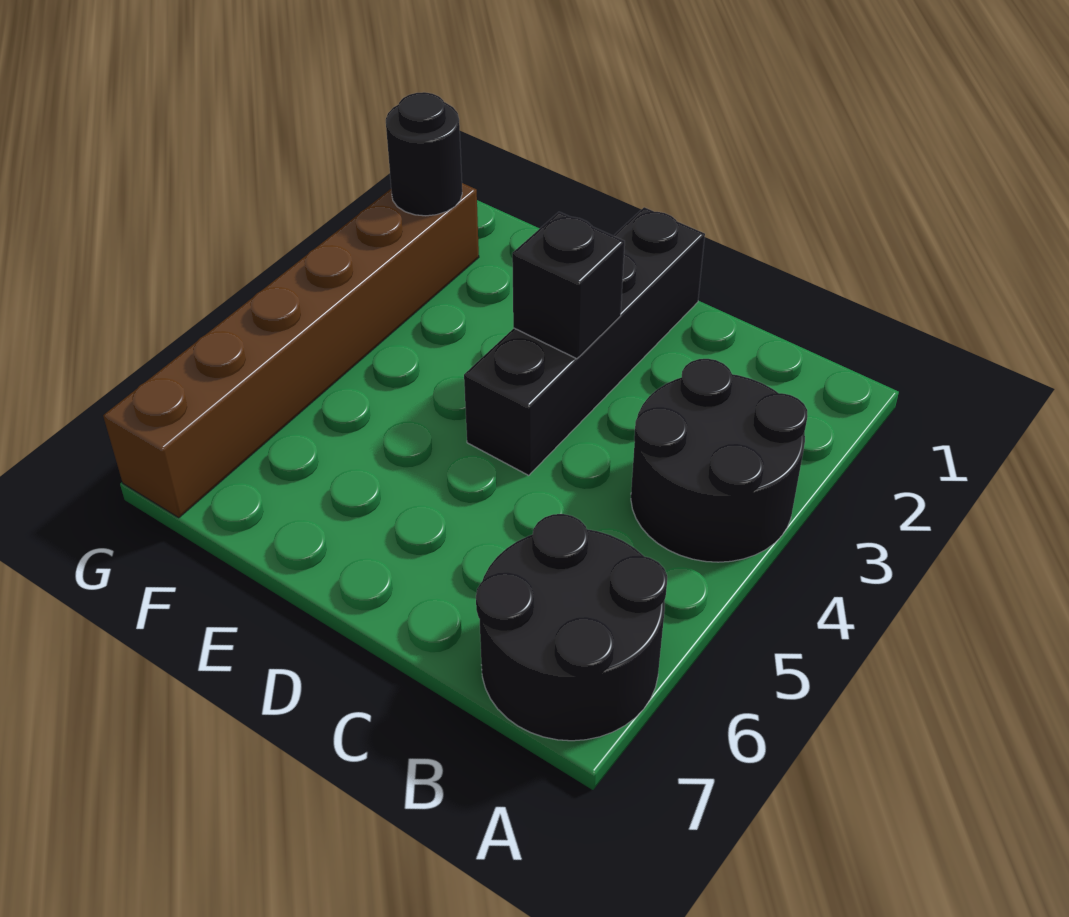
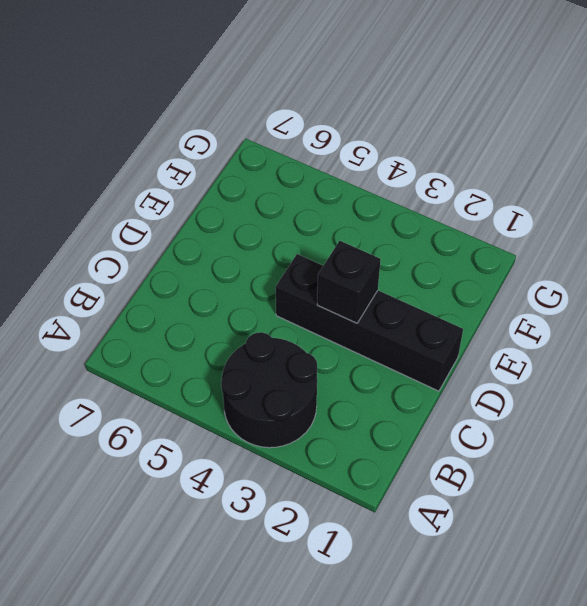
none -> black round brick A6:B7 level 1
none -> brown brick G2:G7 level 1

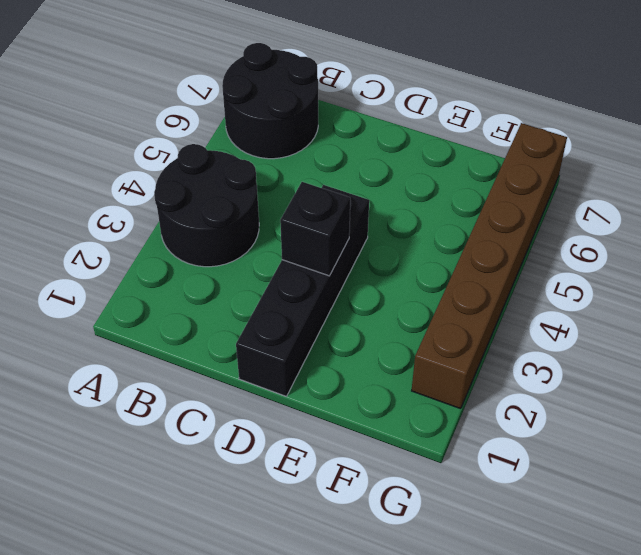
none -> black round brick G2 level 2

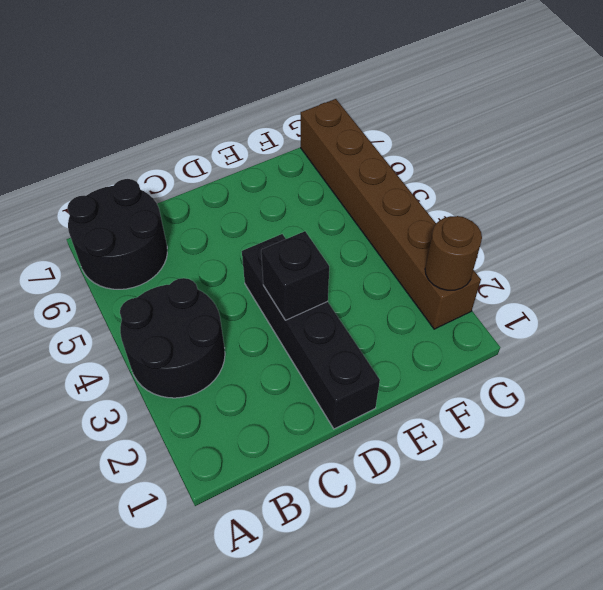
brown round brick G2 level 2 -> black round brick G2 level 2

